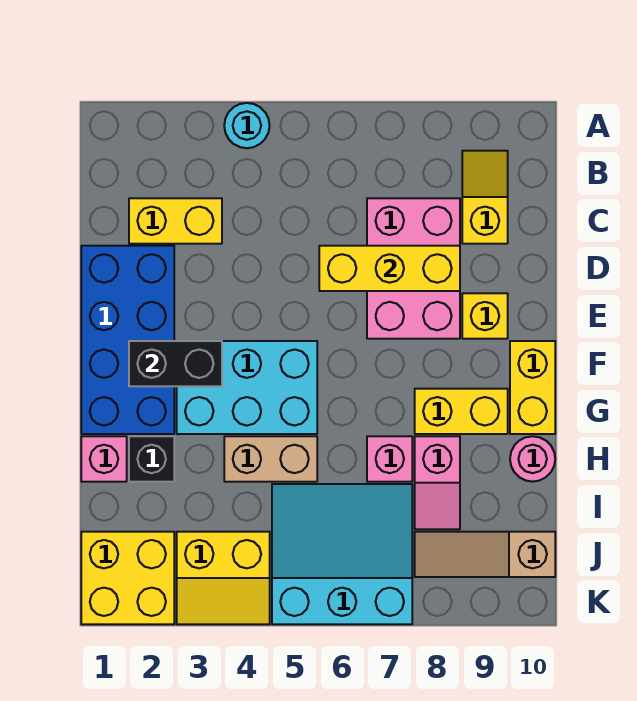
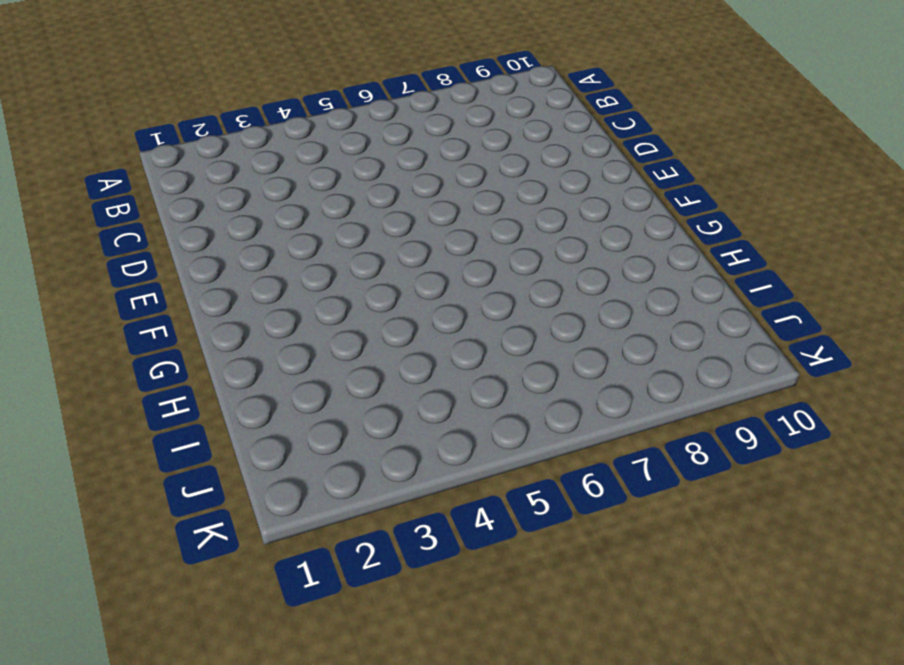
none -> cyan round brick A4 level 1
none -> yellow slope B9:C9 level 1 top C
none -> yellow brick C2:C3 level 1

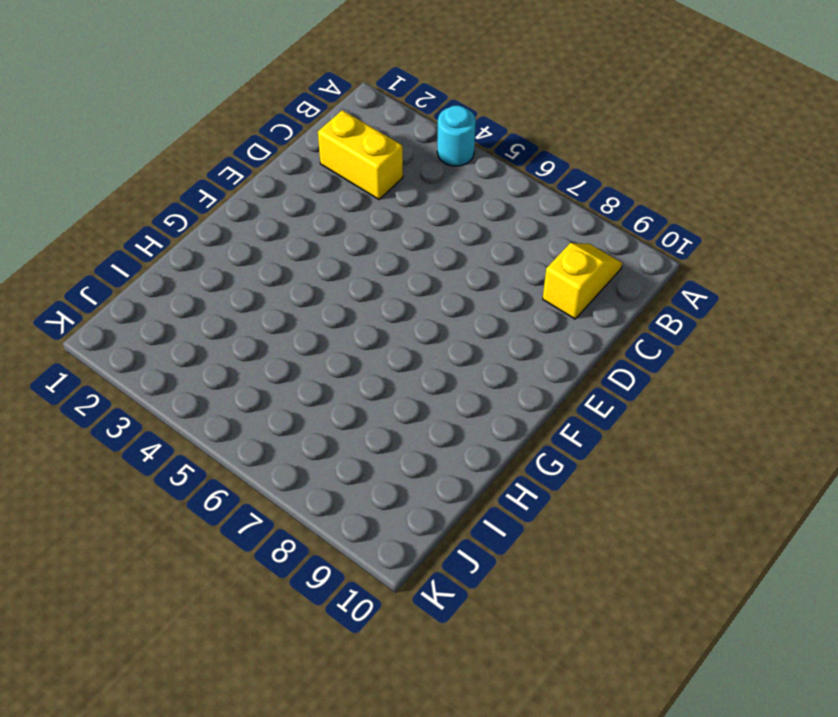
none -> pink brick C7:E8 level 1
none -> blue brick D1:G2 level 1
none -> yellow brick E9 level 1

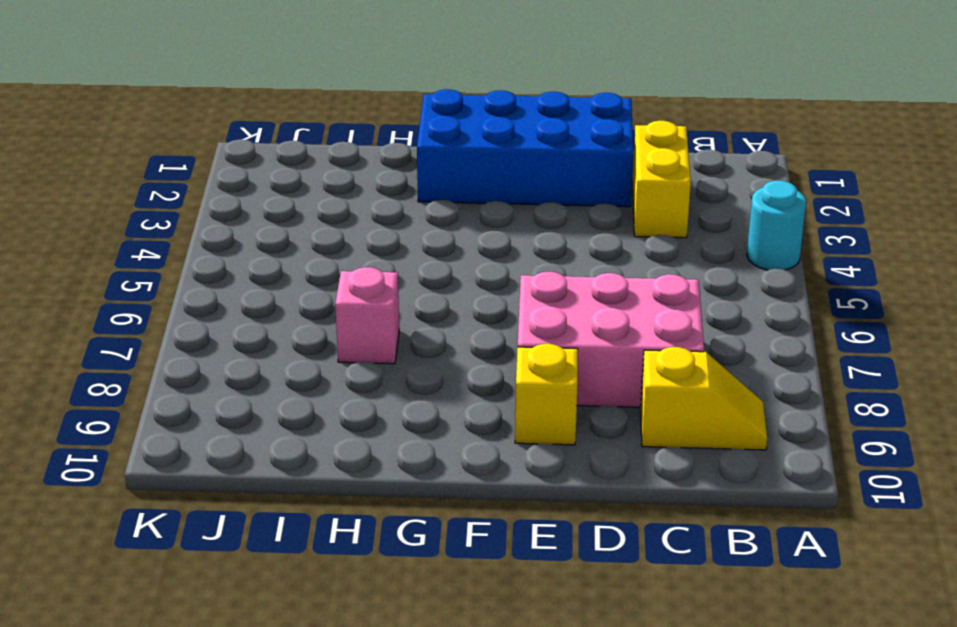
none -> cyan brick F3:G5 level 1
none -> yellow brick F10:G10 level 1
none -> yellow brick G8:G9 level 1

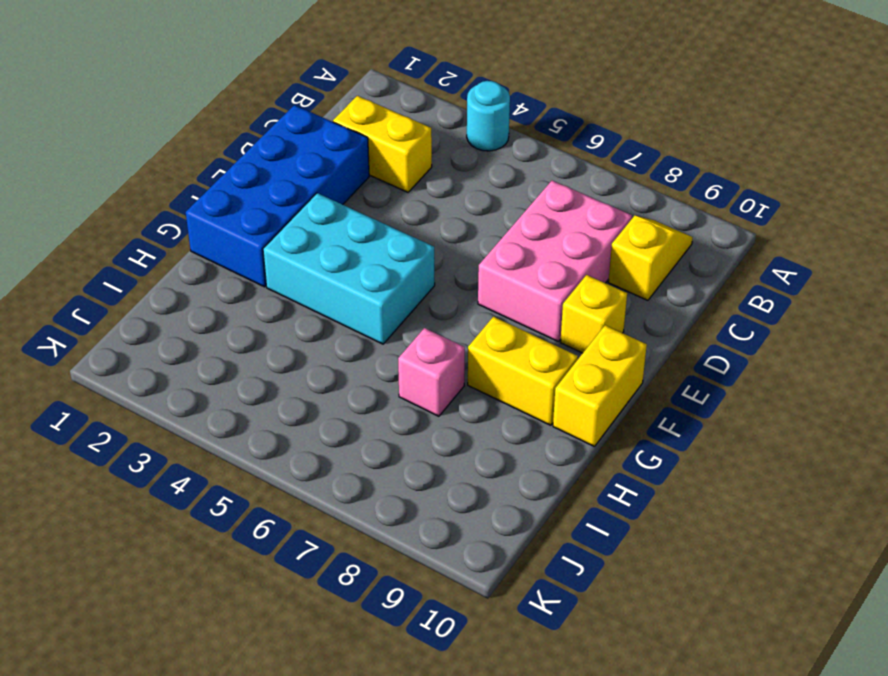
none -> pink brick H1 level 1
none -> black brick H2 level 1
none -> tan brick H4:H5 level 1

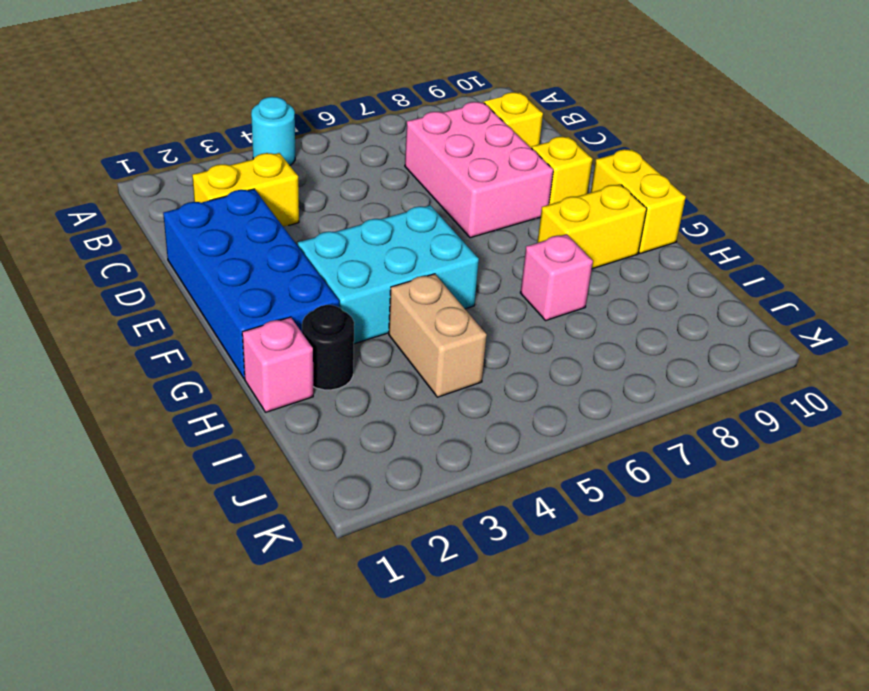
black round brick H2 level 1 -> black brick H2 level 1
tan brick H4:I4 level 1 -> tan brick H4:H5 level 1
none -> pink slope H8:I8 level 1 top H
none -> pink round brick H10 level 1
none -> cyan slope I5:K7 level 1 top K

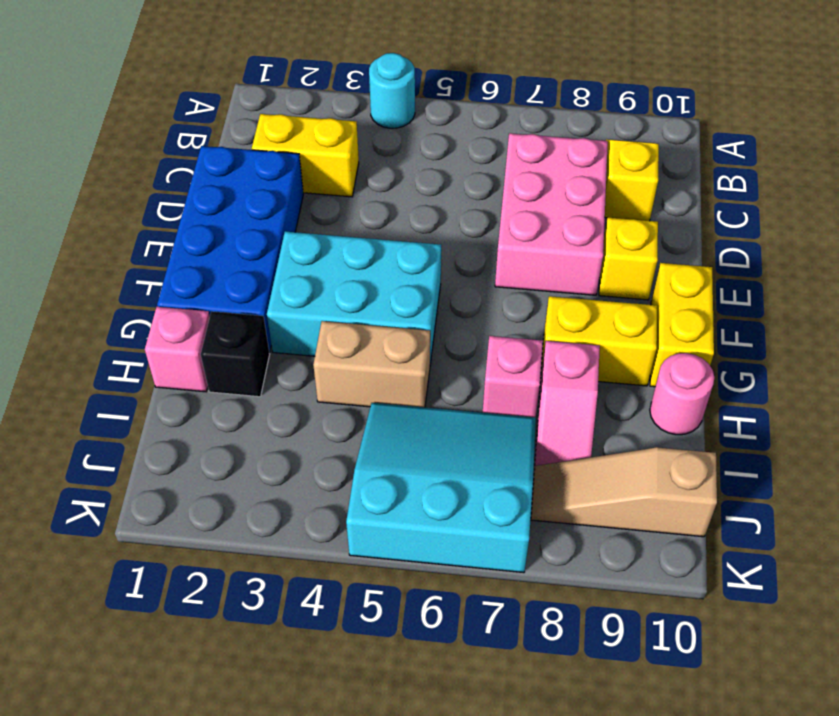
none -> yellow brick J1:K2 level 1
none -> yellow slope J3:K4 level 1 top J
none -> yellow brick D6:D8 level 2

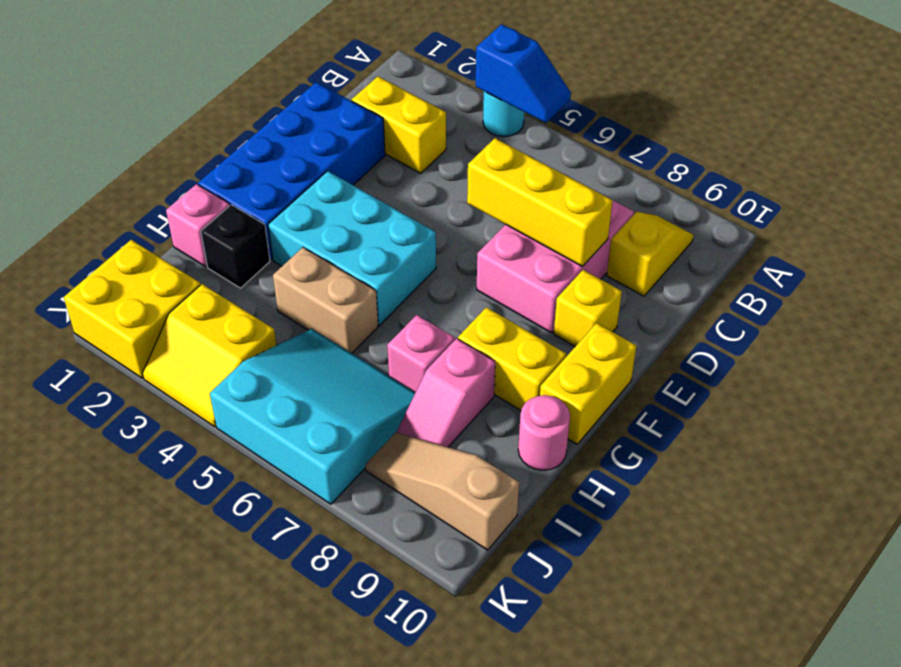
blue slope A4:A5 level 2 top 4 -> none
none -> black brick F2:F3 level 2

